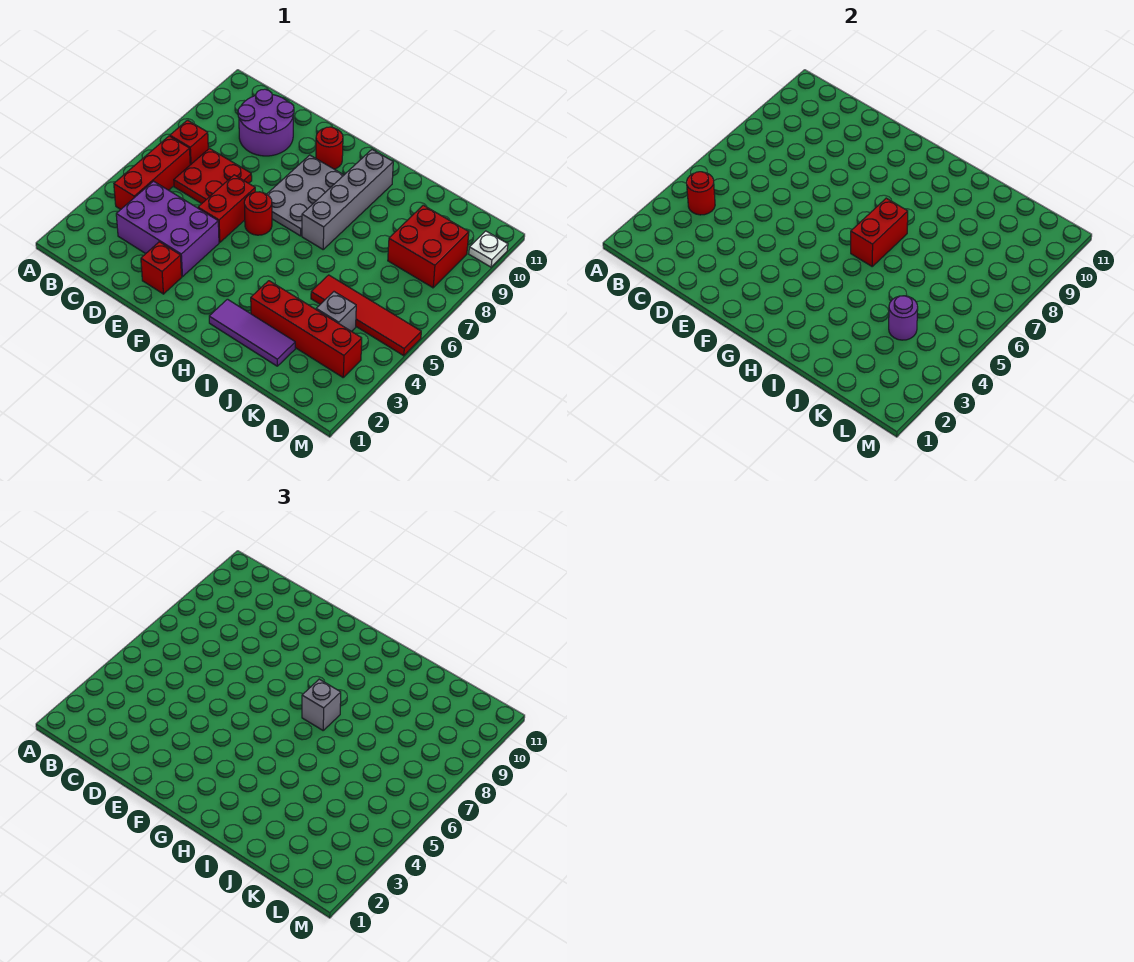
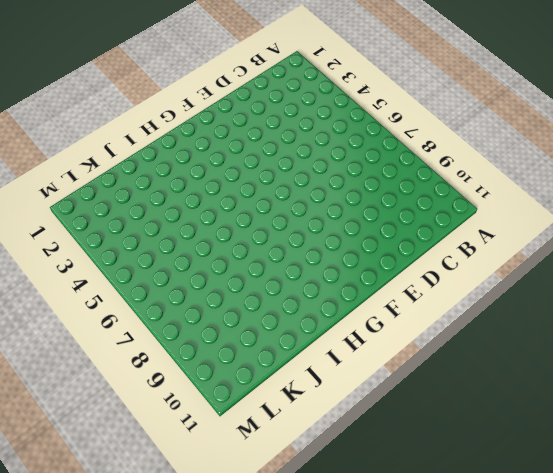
none -> red brick B4:B6 level 1
none -> red brick B7 level 1
none -> purple brick C3:E4 level 1

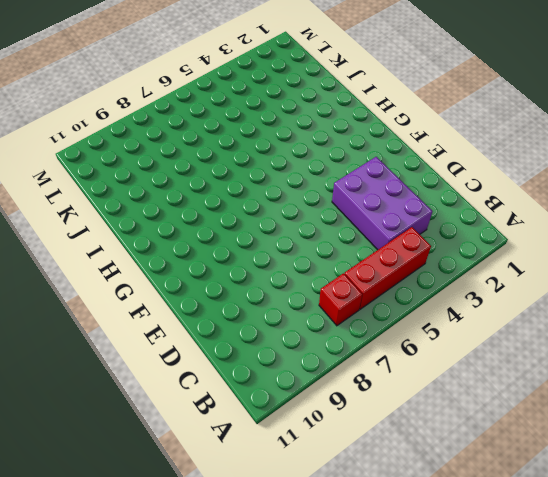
none -> red plate C6:D7 level 1
none -> purple round brick C9:D10 level 1
none -> red brick E2 level 1

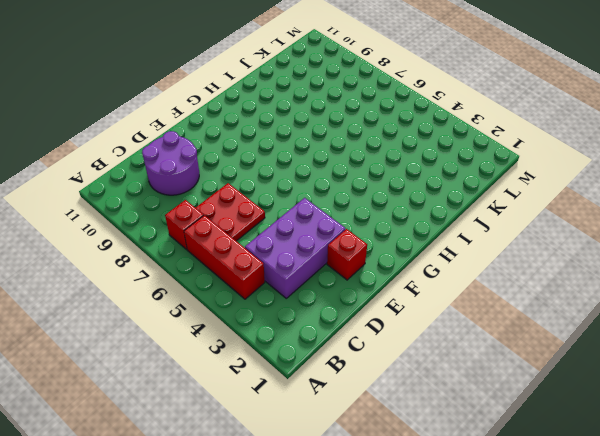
none -> red brick E5:E6 level 1
none -> red round brick F6 level 1
none -> grey plate F7:G9 level 1

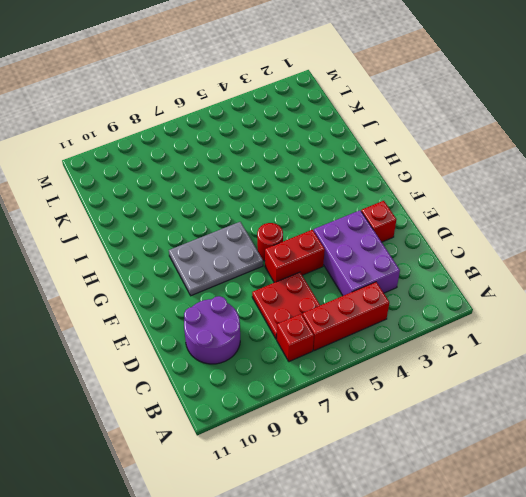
none -> red round brick F10 level 1
none -> purple tile H2:J2 level 1
none -> grey brick H7:H10 level 1

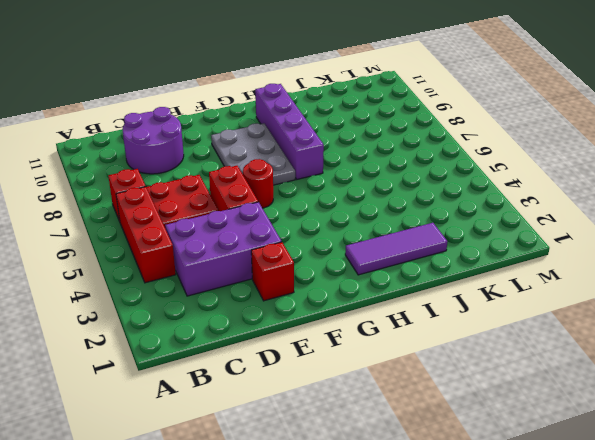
purple brick H7:H10 level 1 -> grey brick H7:H10 level 1
none -> red round brick F10 level 1
none -> red brick I3:L3 level 1
none -> red tile J5:M5 level 1

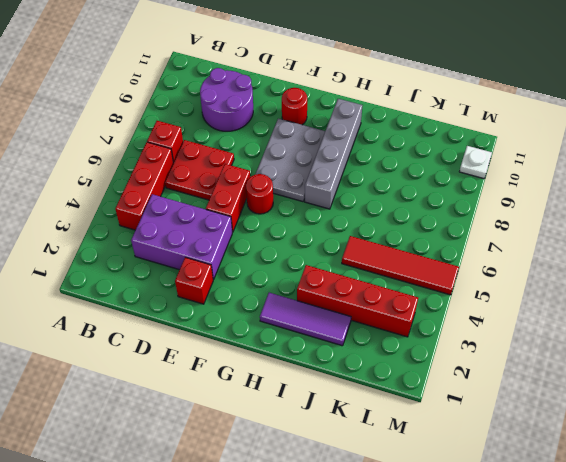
none -> grey brick K4 level 1
none -> red brick K8:L9 level 1
none -> red round brick B4 level 2

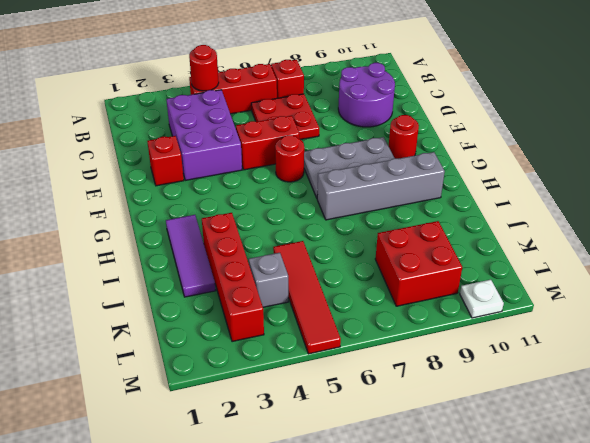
none -> red brick H6:H7 level 2
none -> purple round brick K4 level 2
none -> grey brick H7 level 3

